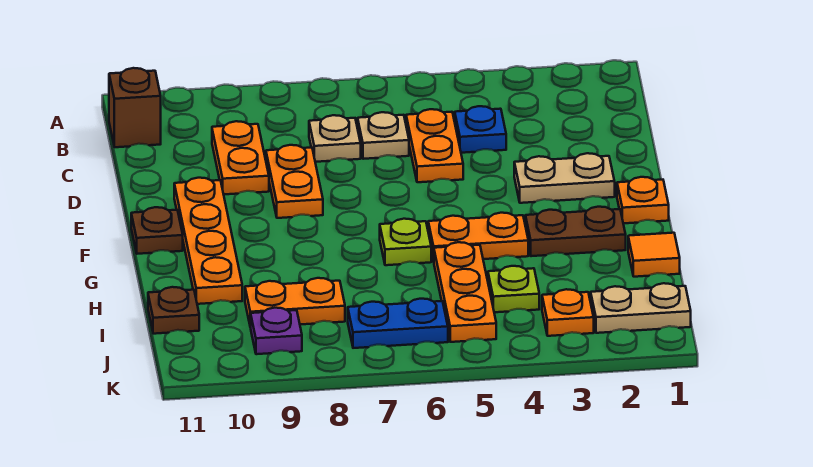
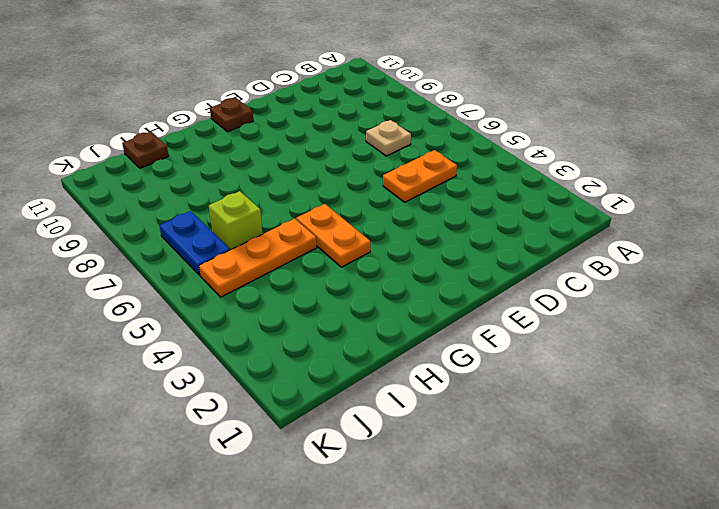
lime brick I6 level 1 -> none
none -> brown brick B11 level 1
none -> blue plate C4 level 1
none -> tan plate C6 level 1

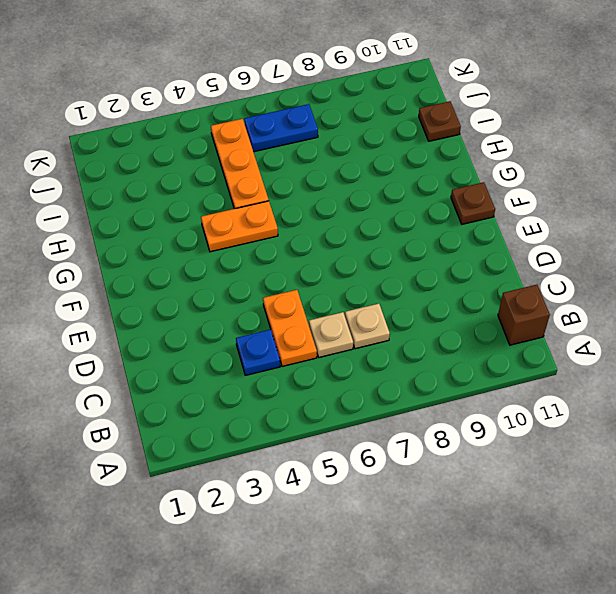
none -> orange plate C9:D9 level 1
none -> orange plate D8:E8 level 1
none -> tan plate E2:E3 level 1

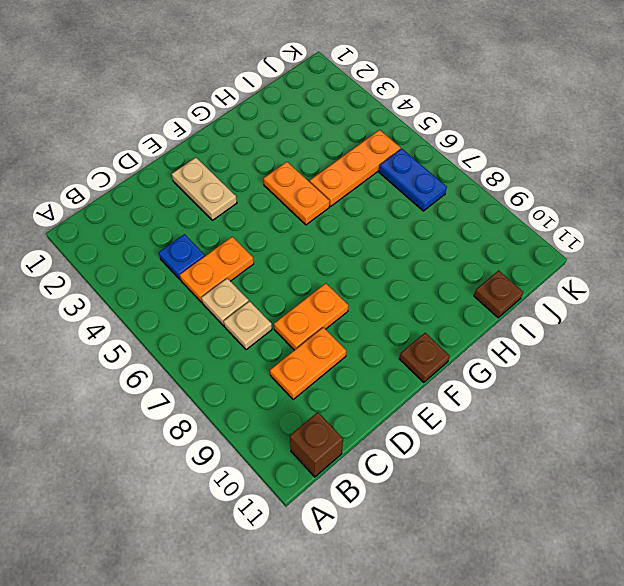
none -> orange plate E10:H10 level 1
none -> orange plate F1 level 1
none -> brown plate G2:G3 level 1

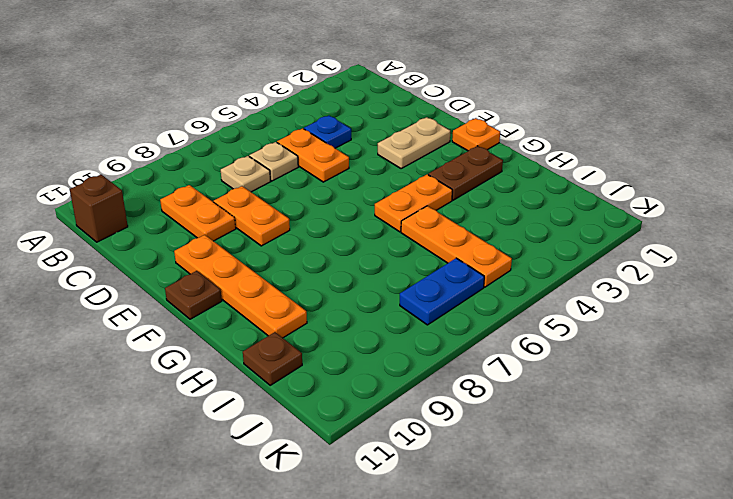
none -> lime plate G6 level 1
none -> orange tile H1 level 1
none -> lime plate I4 level 1

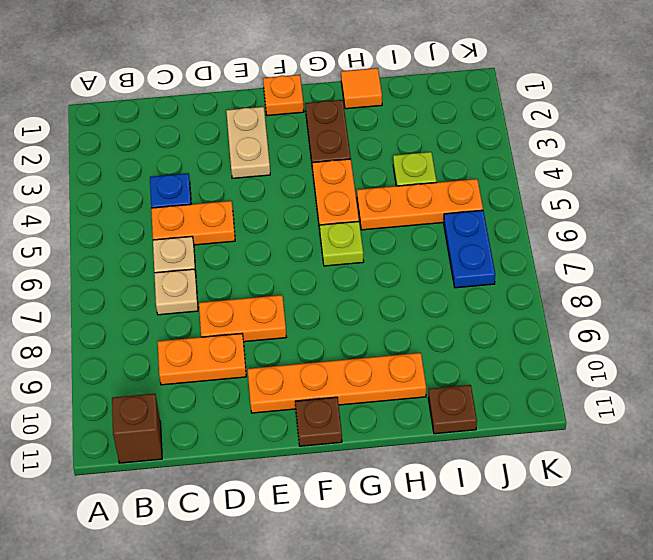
none -> orange plate I8:I9 level 1
none -> tan plate J1:J2 level 1
none -> orange plate J3 level 1

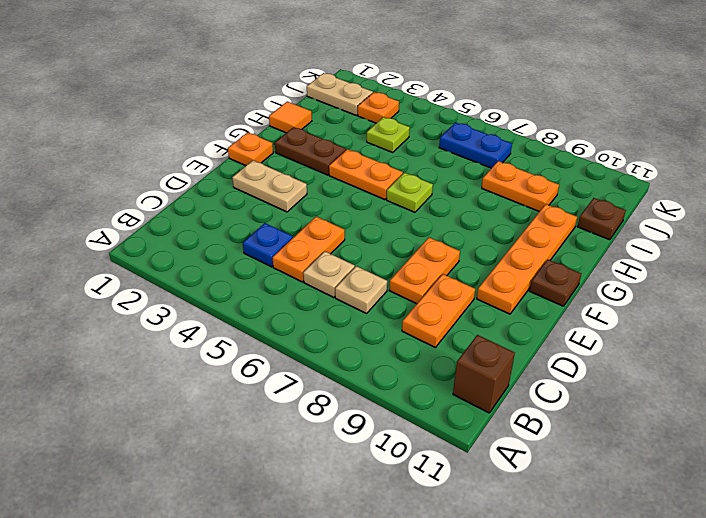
none -> orange plate H5:J5 level 1
none -> purple plate J9 level 1

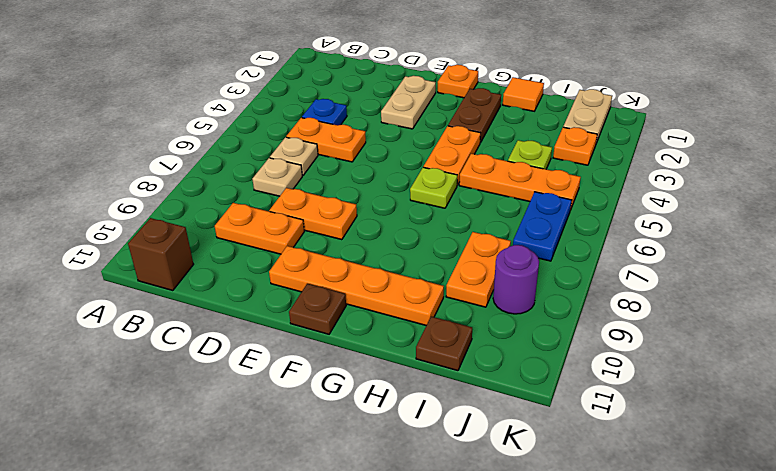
purple round brick J9 level 1 -> purple plate J9 level 1

